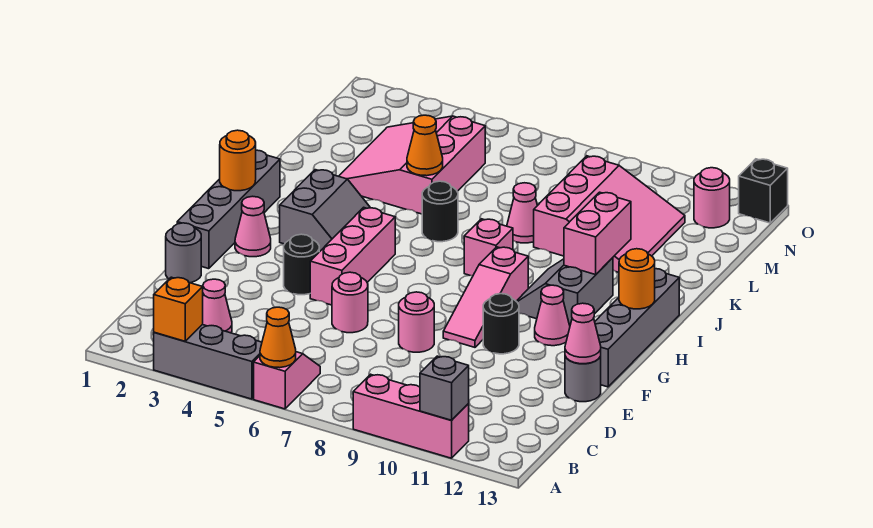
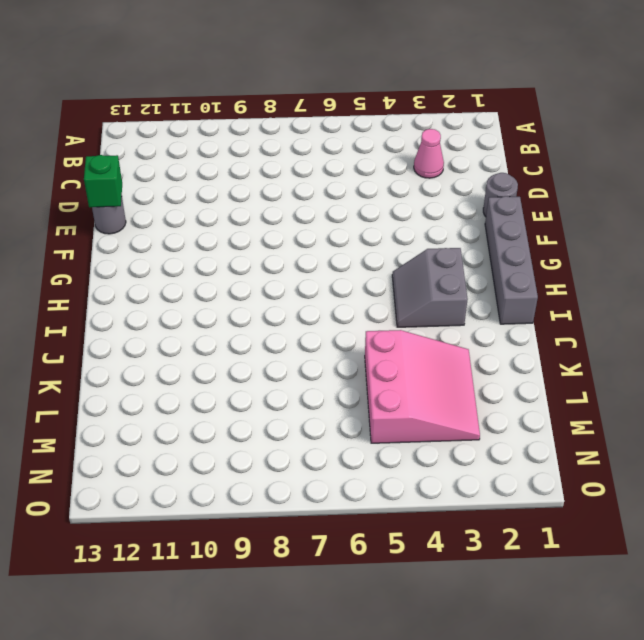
green brick E13 level 2 -> pink cone E13 level 2
none -> grey brick A3:A5 level 1
none -> pink slope A6:B6 level 1 top A
none -> pink brick A9:A11 level 1
none -> pink round brick E6 level 1

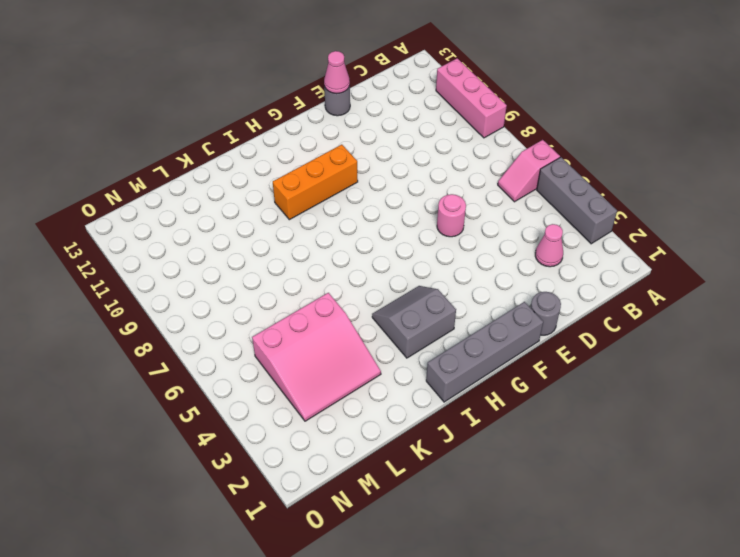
orange brick G10:I10 level 1 -> grey slope H10:I11 level 1 top 11
none -> pink round brick E8 level 1
none -> black round brick F4 level 1
none -> pink brick F5:H5 level 1
none -> pink slope F9:H9 level 1 top H

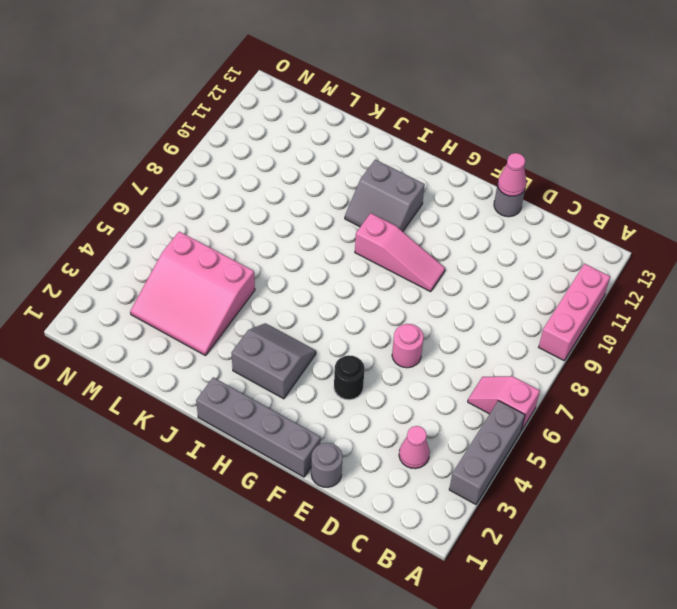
none -> pink round brick E8 level 1
none -> pink brick F5:H5 level 1
none -> black round brick F10 level 1
none -> grey brick F13:I13 level 1

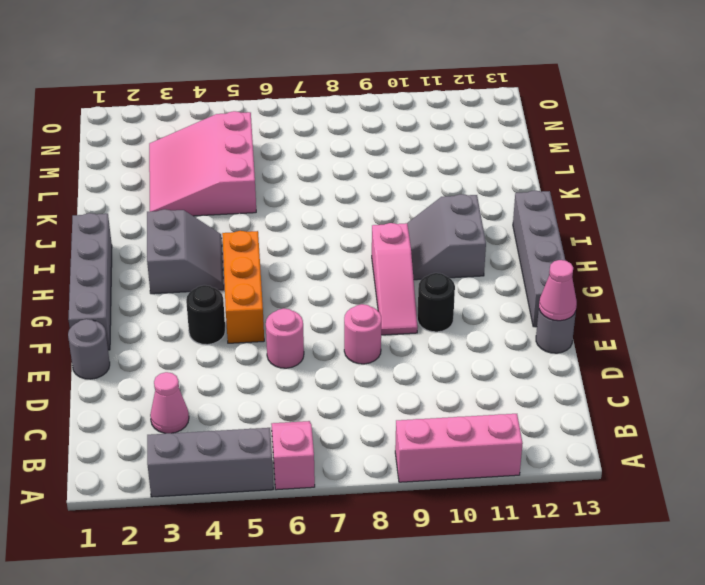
orange brick F5:H5 level 1 -> pink brick F5:H5 level 1
none -> pink cone G2 level 1
none -> pink cone G11 level 1
none -> pink brick I8 level 1
none -> black round brick J6 level 1

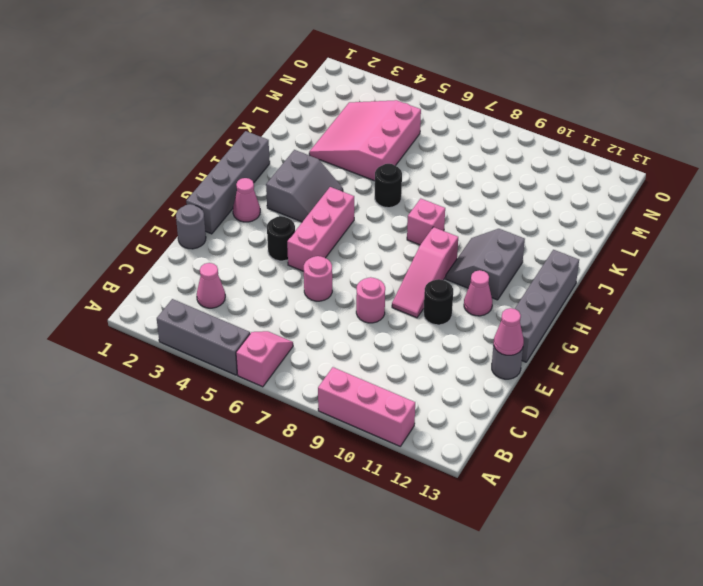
none -> pink cone K8 level 1
none -> pink slope K9:M11 level 1 top 9
none -> pink round brick N12 level 1
none -> black brick O13 level 1

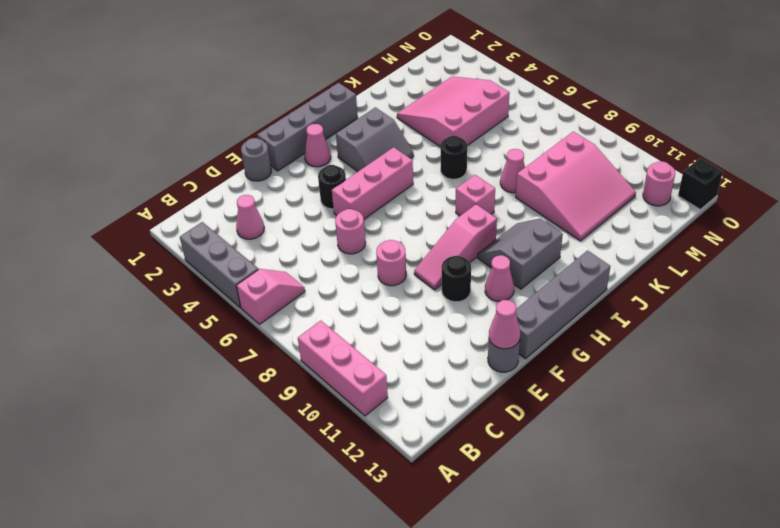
none -> orange brick A3 level 2
none -> orange cone A6 level 2
none -> grey brick A11 level 2
none -> orange round brick H1 level 2

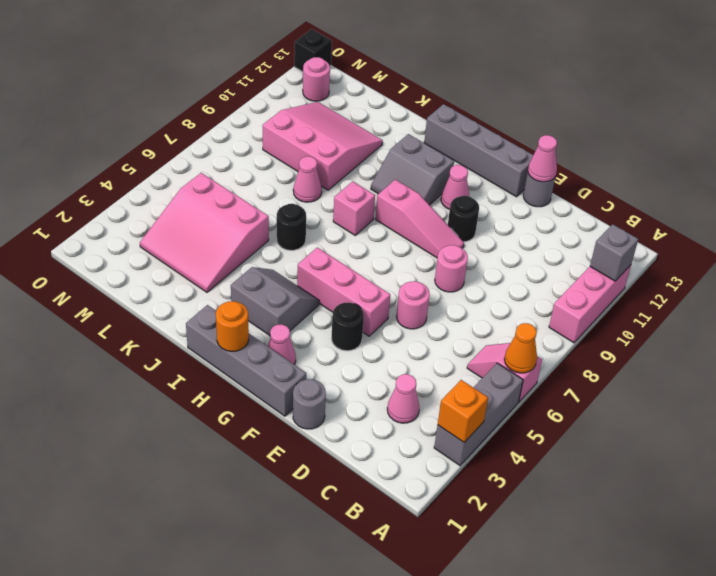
none -> orange round brick H13 level 2
none -> pink brick I11:J11 level 2
none -> orange cone K5 level 2

